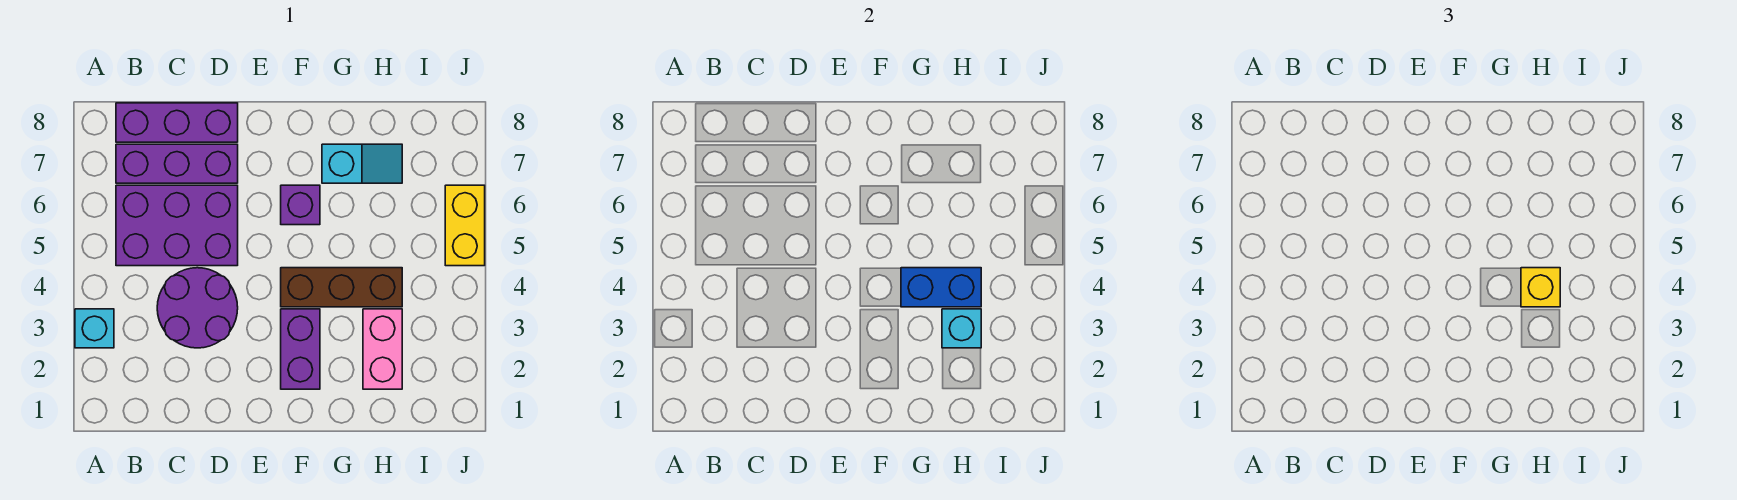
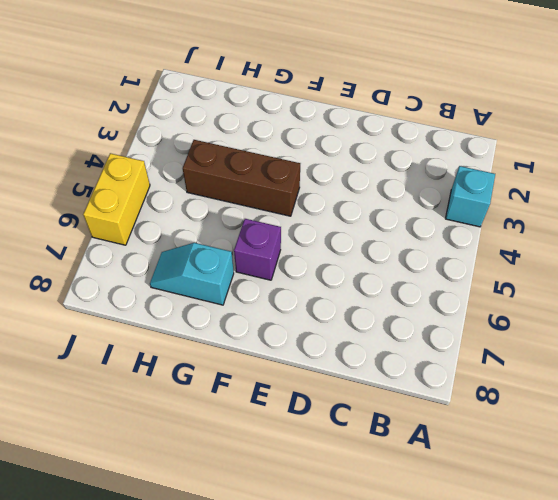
none -> purple brick B5:D6 level 1
none -> purple brick B7:D7 level 1
none -> purple brick B8:D8 level 1

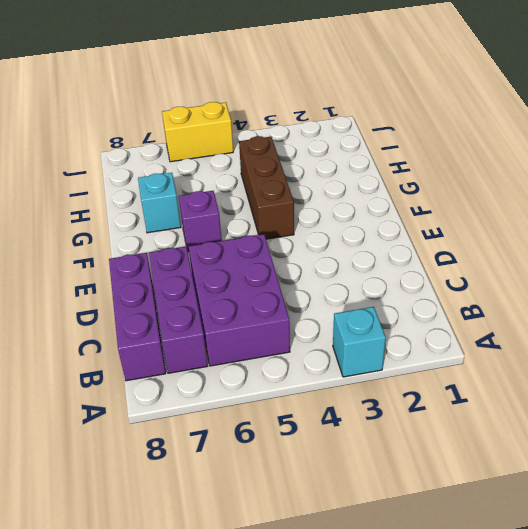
none -> purple round brick C3:D4 level 1
none -> purple brick F2:F3 level 1
none -> pink brick H2:H3 level 1

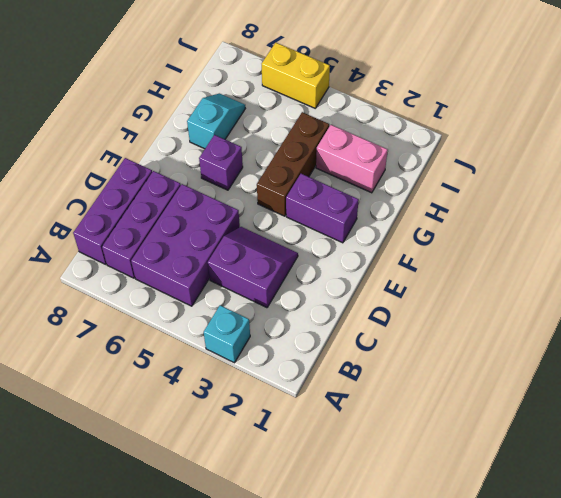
purple slope C3:D4 level 1 top C -> purple round brick C3:D4 level 1
none -> blue brick G4:H4 level 2
none -> cyan brick H3 level 2
none -> yellow brick H4 level 3

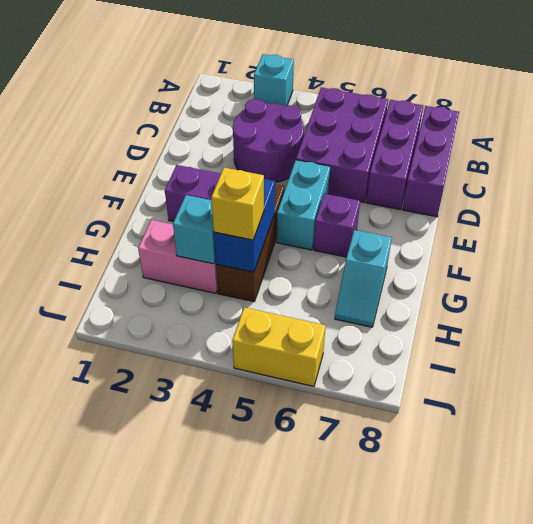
cyan brick E5:F5 level 1 -> none

